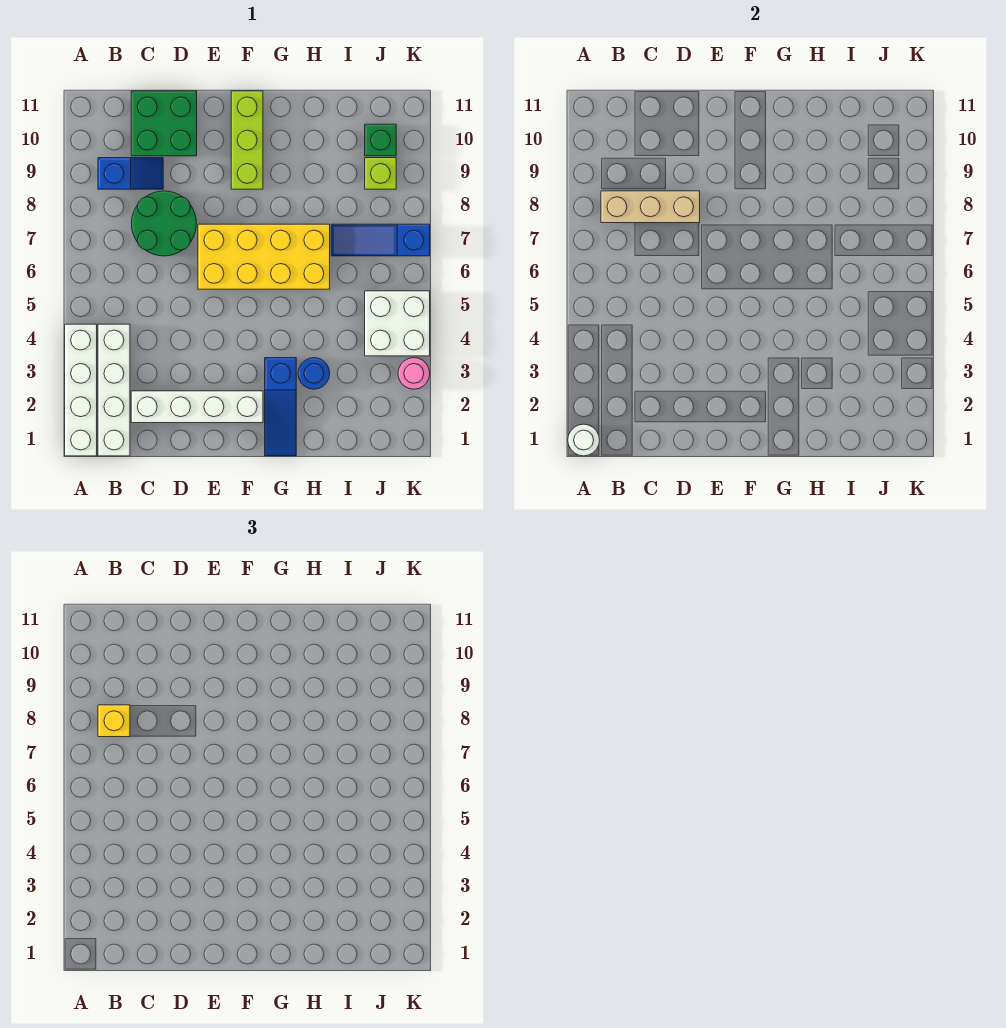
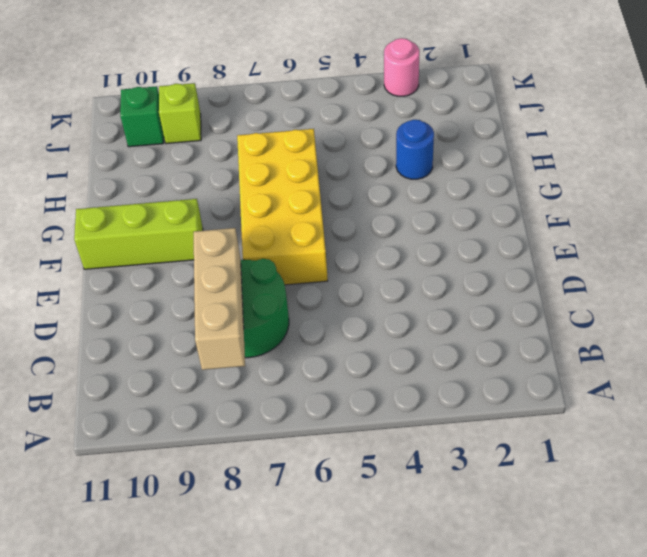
none -> white brick A1:A4 level 1
none -> white brick B1:B4 level 1
none -> blue slope B9:C9 level 1 top B

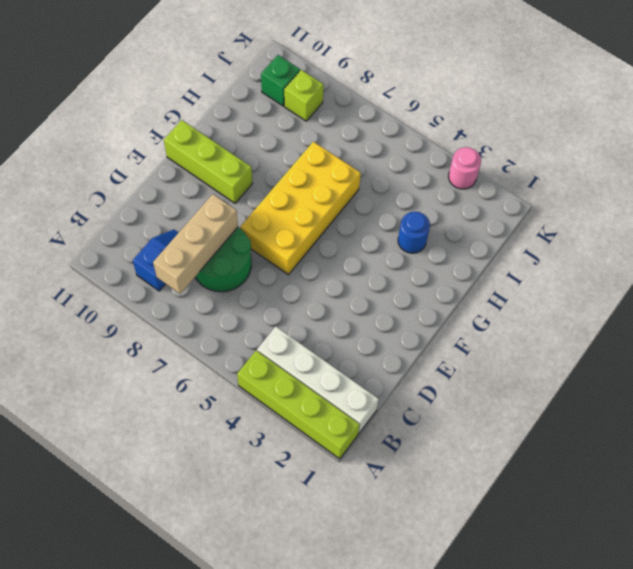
lime brick A1:A4 level 1 -> white brick A1:A4 level 1
none -> white brick C2:F2 level 1
none -> green brick C10:D11 level 1
none -> blue slope G1:G3 level 1 top 3

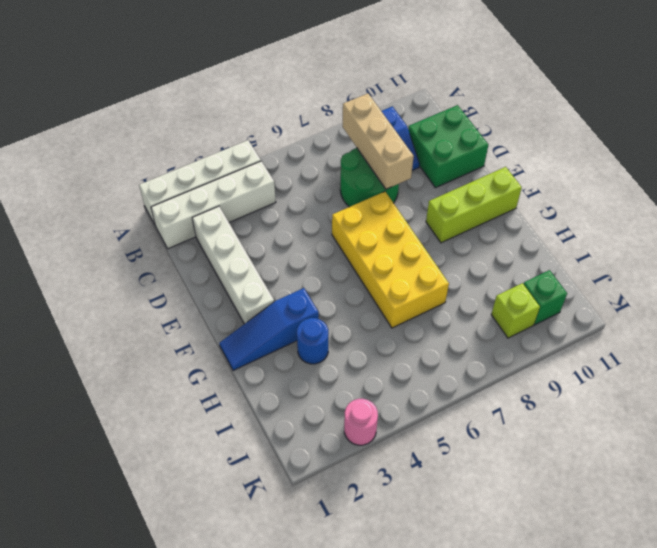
none -> blue slope I7:K7 level 1 top K
none -> white brick J4:K5 level 1
none -> white round brick A1 level 2

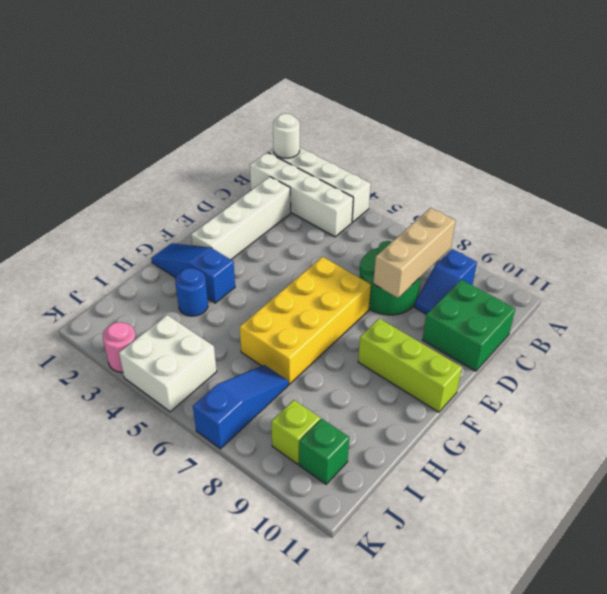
none -> yellow brick B8 level 3

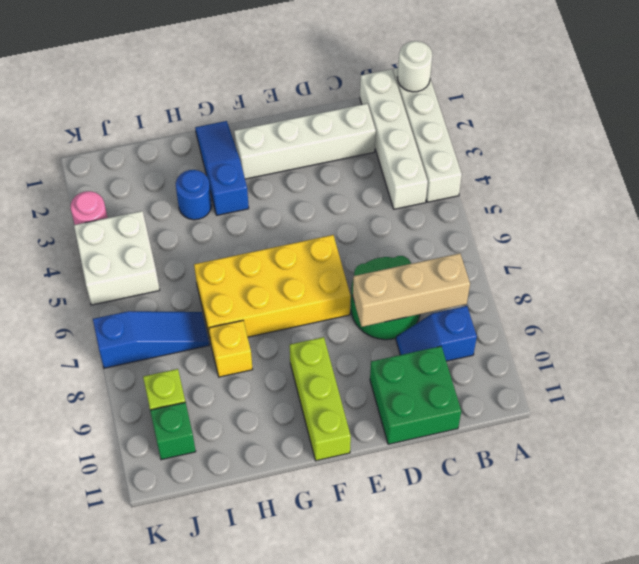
yellow brick H8 level 1 -> yellow brick B8 level 3

